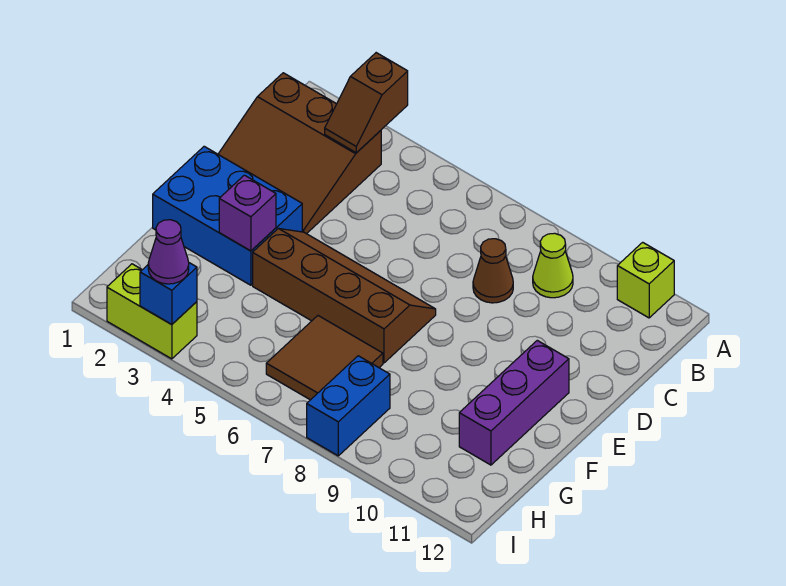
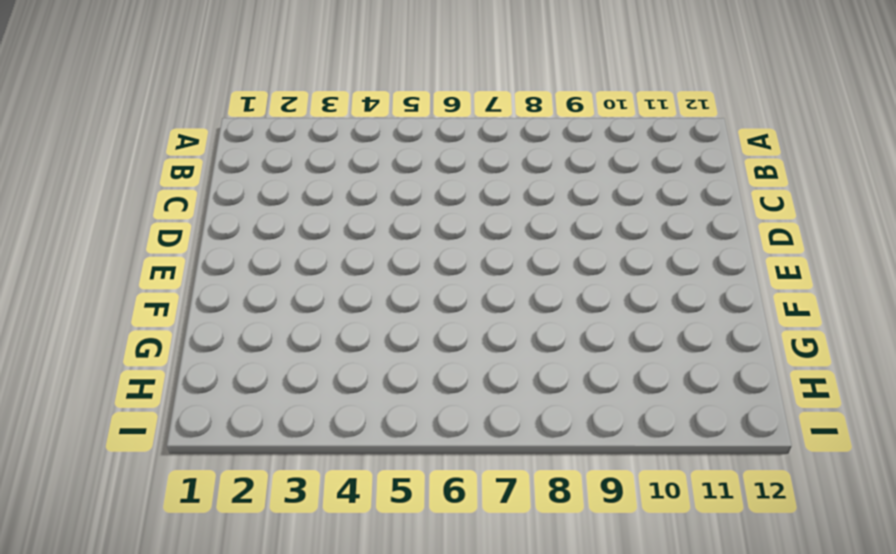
none -> lime brick A11 level 1
none -> brown slope B1:D3 level 1 top B
none -> lime cone B9 level 1

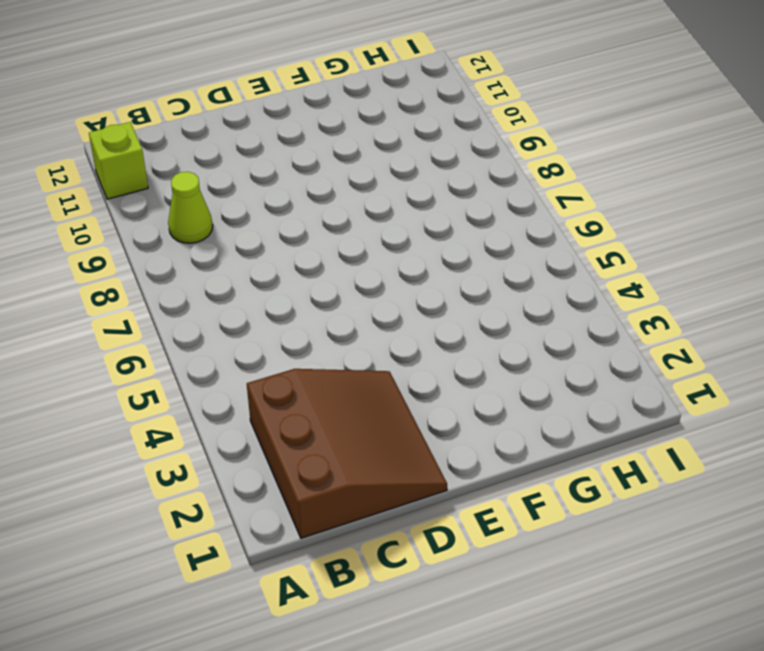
none -> brown cone C8 level 1
none -> blue brick E1:F3 level 1
none -> brown slope E4:F7 level 1 top F

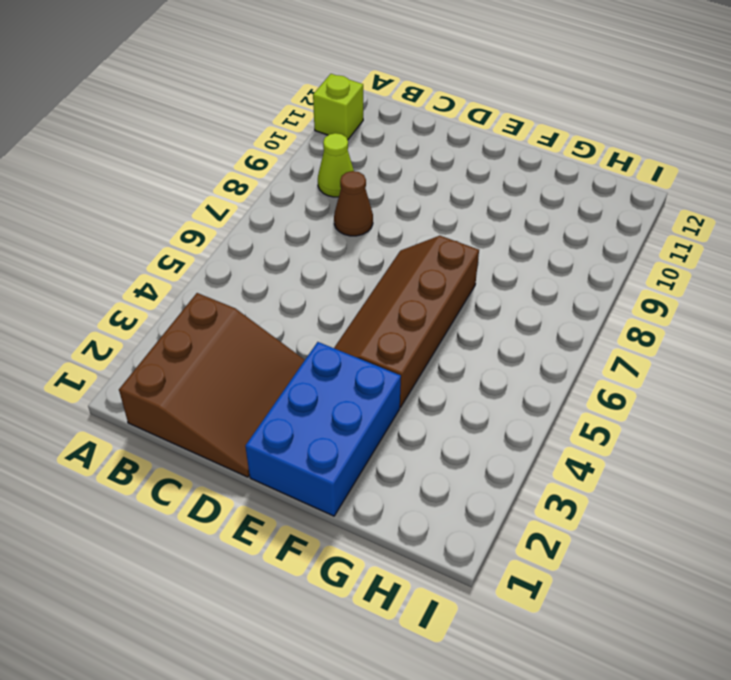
none -> purple brick E11:G11 level 1
none -> brown tile G6:H7 level 1
none -> blue brick H8:I8 level 1

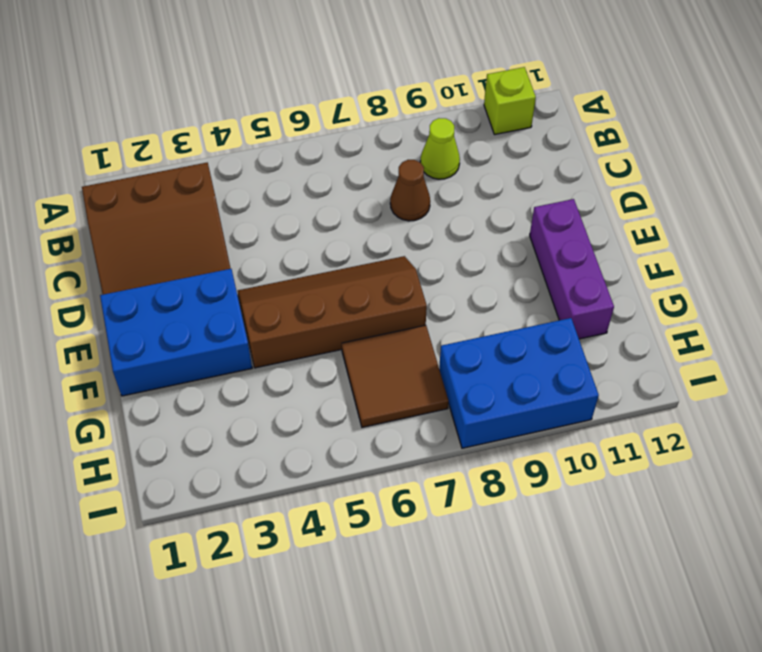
blue brick H8:I10 level 1 -> blue brick H8:I8 level 1
none -> lime brick I2:I3 level 1
none -> brown slope A3:B3 level 2 top A
none -> purple brick F3 level 2

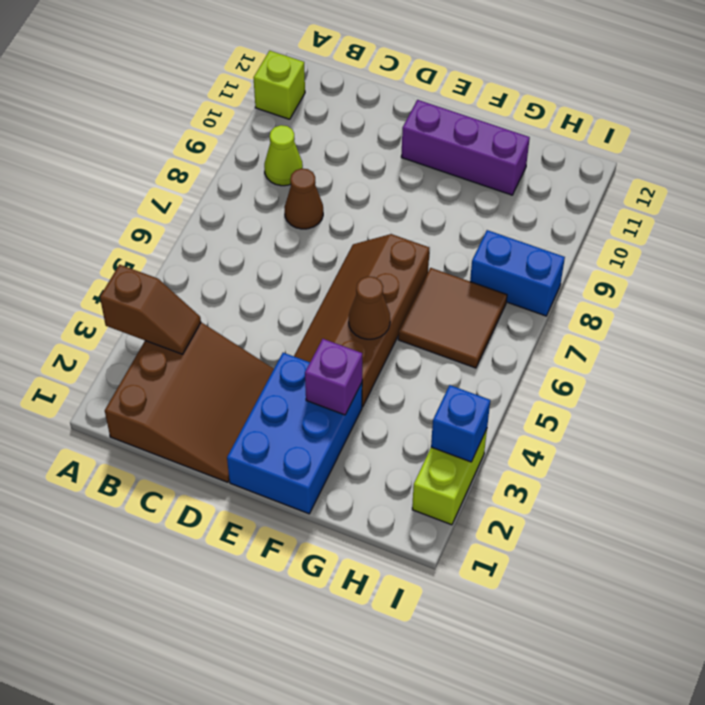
brown cone F5 level 2 -> none
none -> purple cone I3 level 3

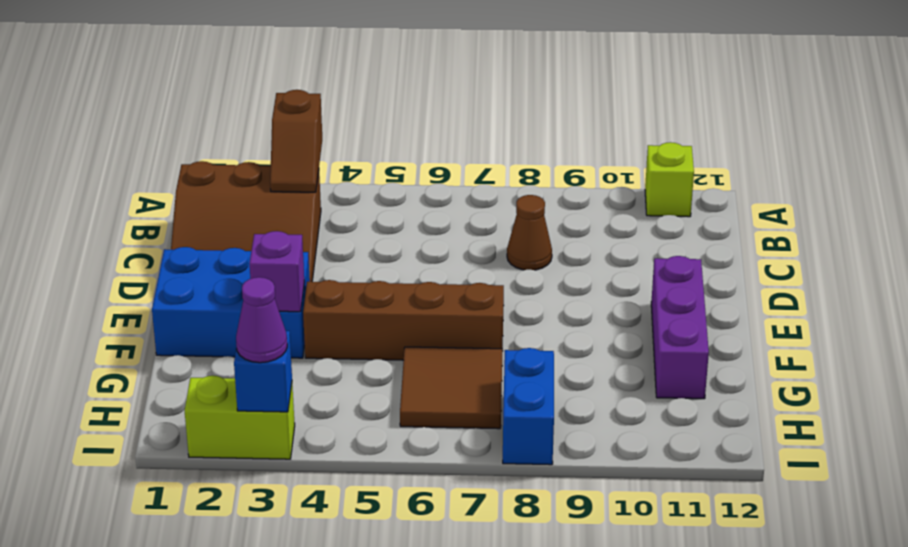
none -> lime cone B9 level 1

